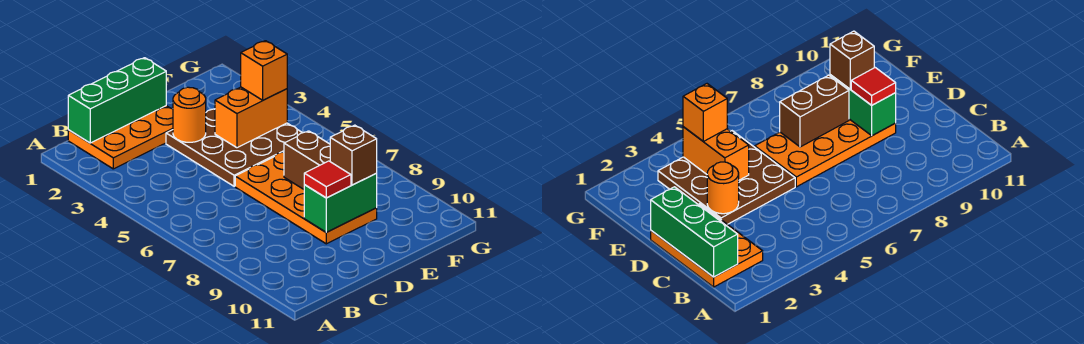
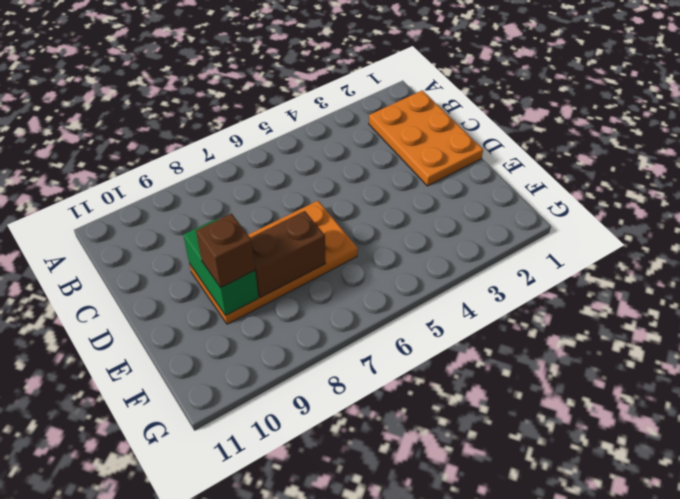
none -> brown plate D3:F5 level 1
none -> green brick B1:D1 level 2

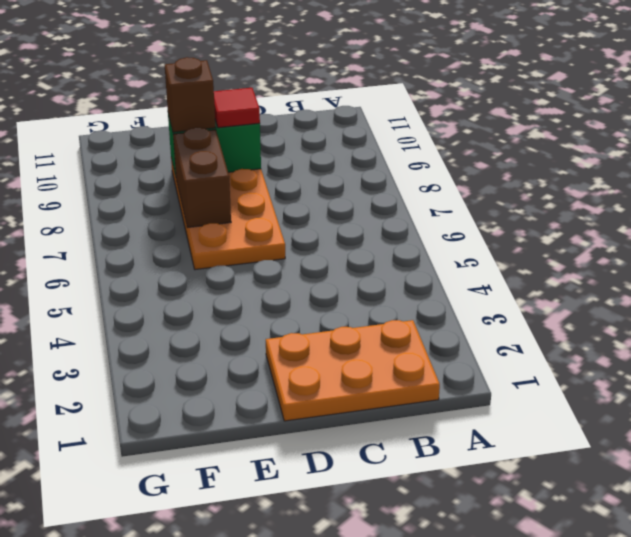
none -> brown plate D3:F5 level 1
none -> green brick B1:D1 level 2

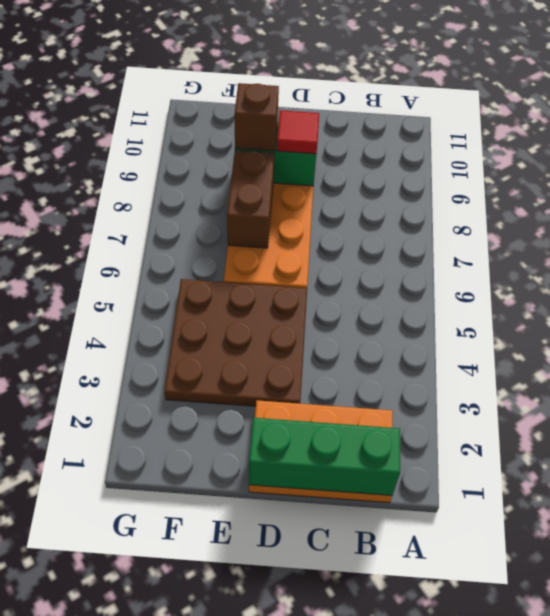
none -> orange round brick D3 level 2
none -> orange brick E4:F4 level 2

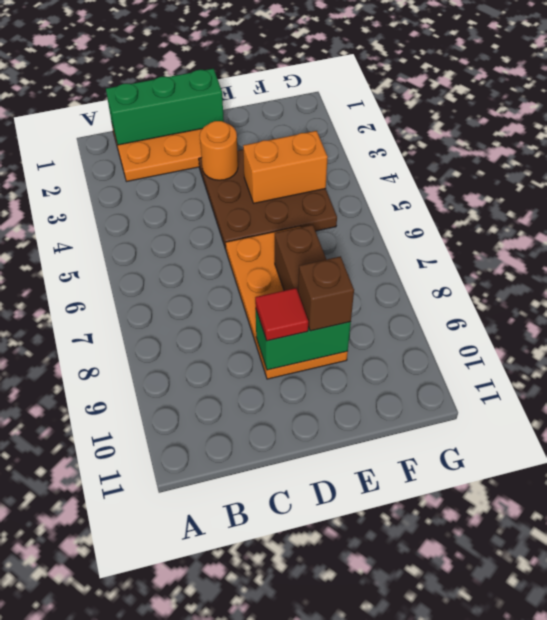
none -> orange brick F4 level 3

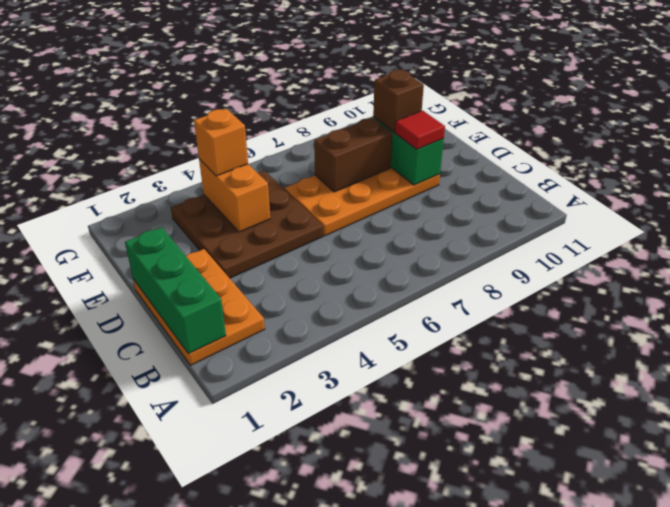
none -> orange round brick D3 level 2

